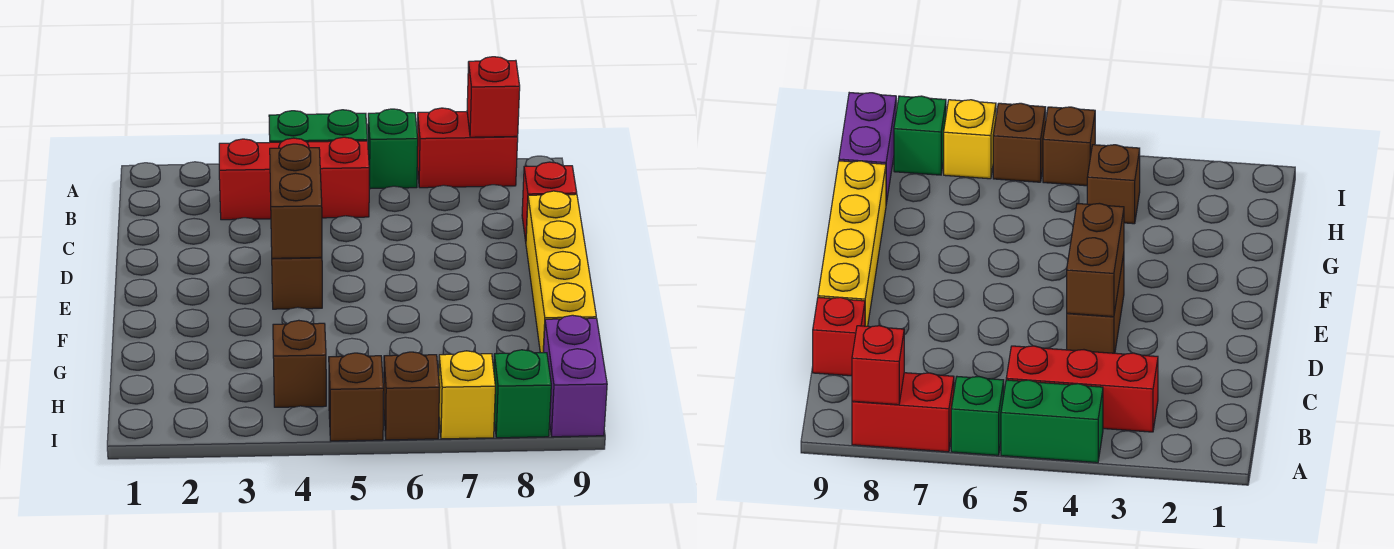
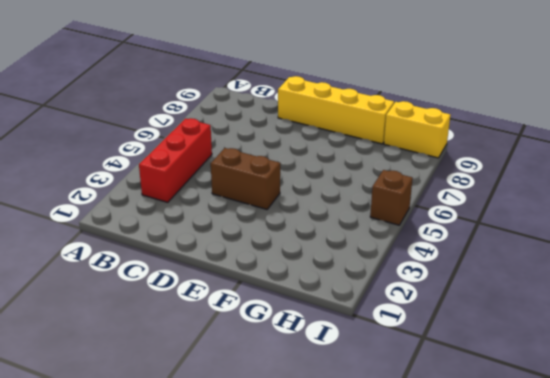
yellow brick H9:I9 level 1 -> purple brick H9:I9 level 1
none -> green brick A4:A5 level 1
none -> green brick A6 level 1
none -> red brick A7:A8 level 1

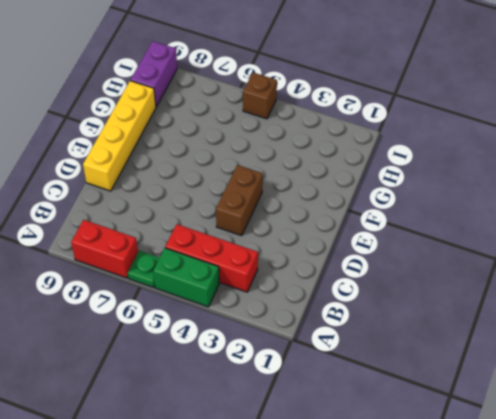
green plate A6 level 1 -> green brick A6 level 1
none -> red brick C9 level 1
none -> brown brick H4 level 1
none -> brown brick I6 level 1

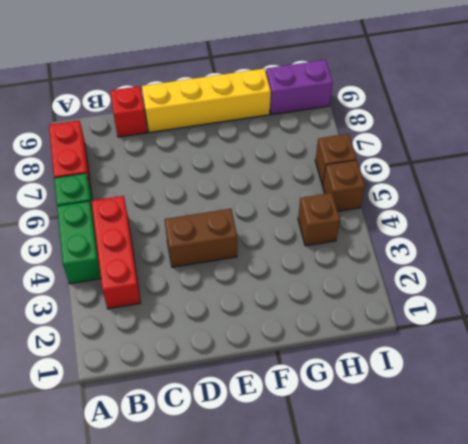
none -> yellow brick I7 level 1
none -> green brick I8 level 1
none -> red brick A8 level 2

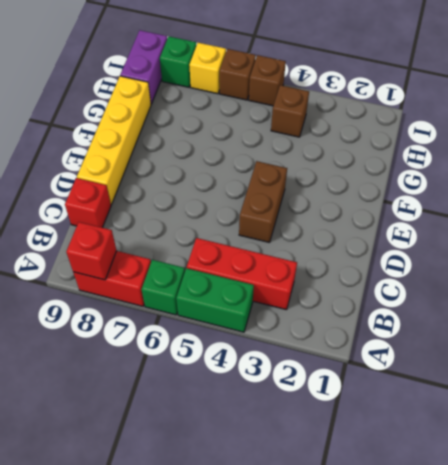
none -> brown brick D4:E4 level 2

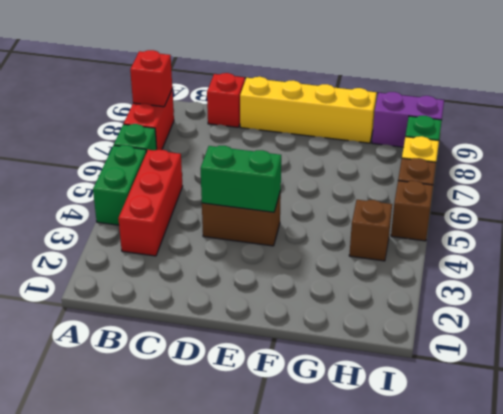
green brick D4:E4 level 2 -> brown brick D4:E4 level 2

